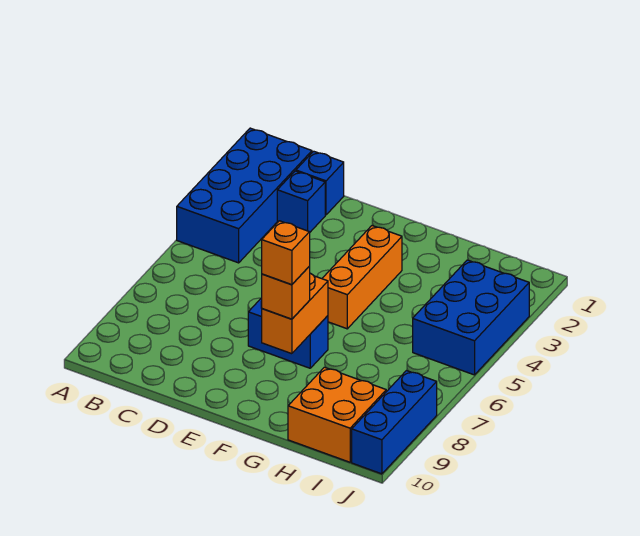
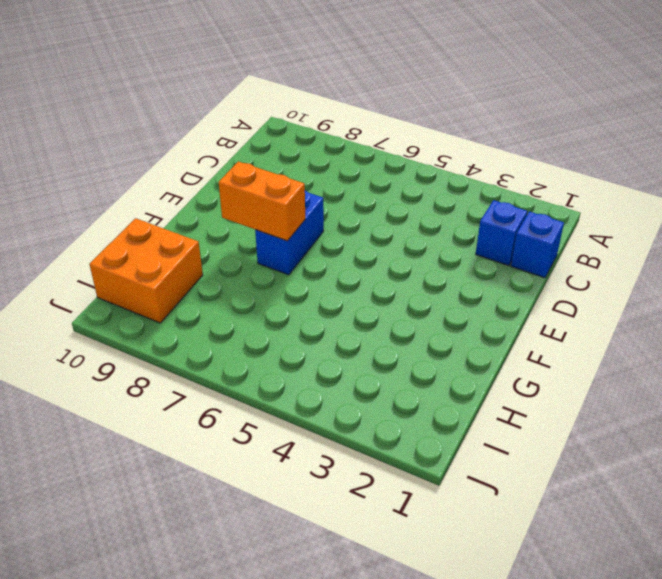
none -> blue brick A1:B4 level 1
none -> orange brick F3:F5 level 1

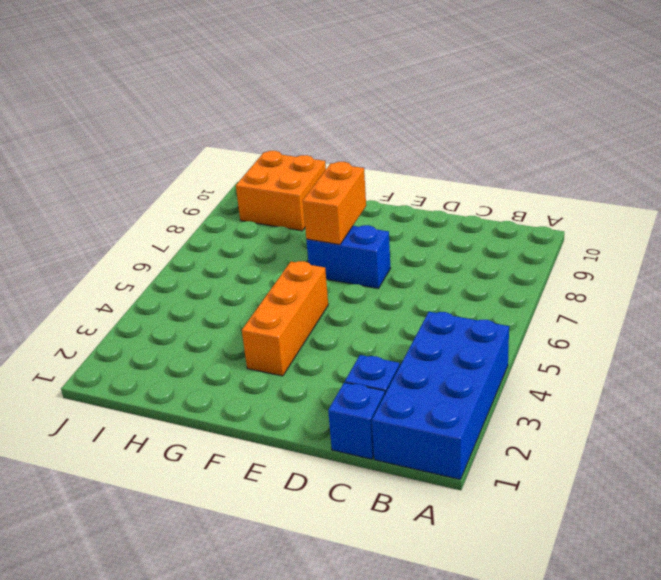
none -> blue brick I3:J5 level 1
none -> blue brick J8:J10 level 1

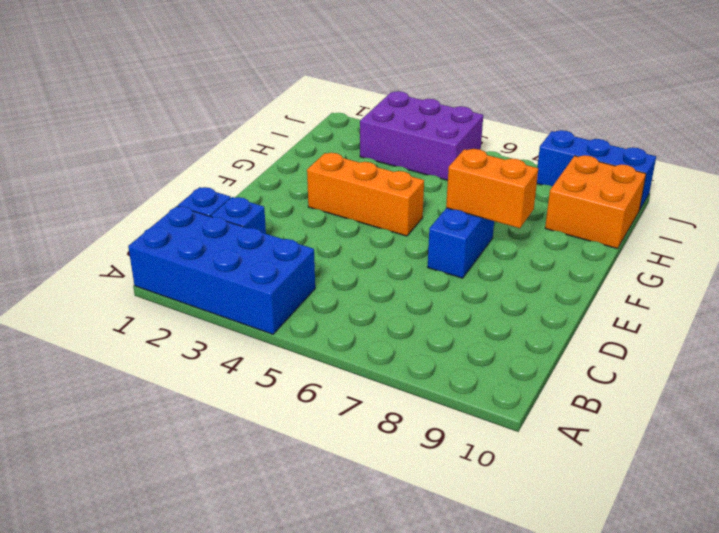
purple brick I3:J5 level 1 -> blue brick I3:J5 level 1
none -> orange brick F8 level 3
none -> orange brick F8 level 4

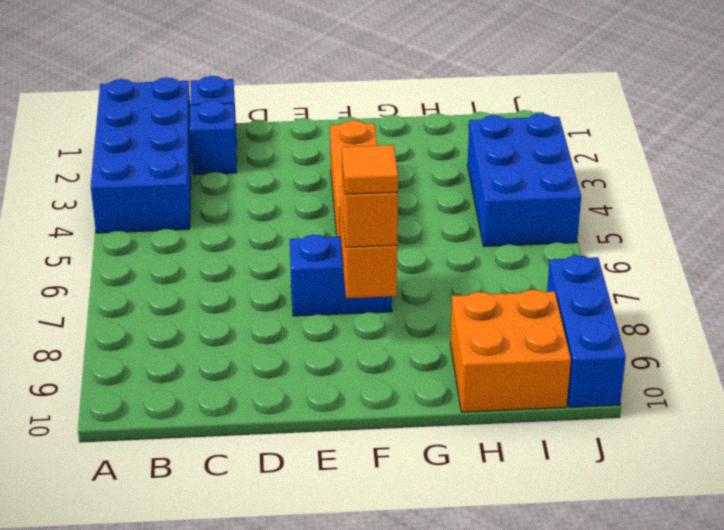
orange tile F8 level 4 -> orange brick F8 level 4

